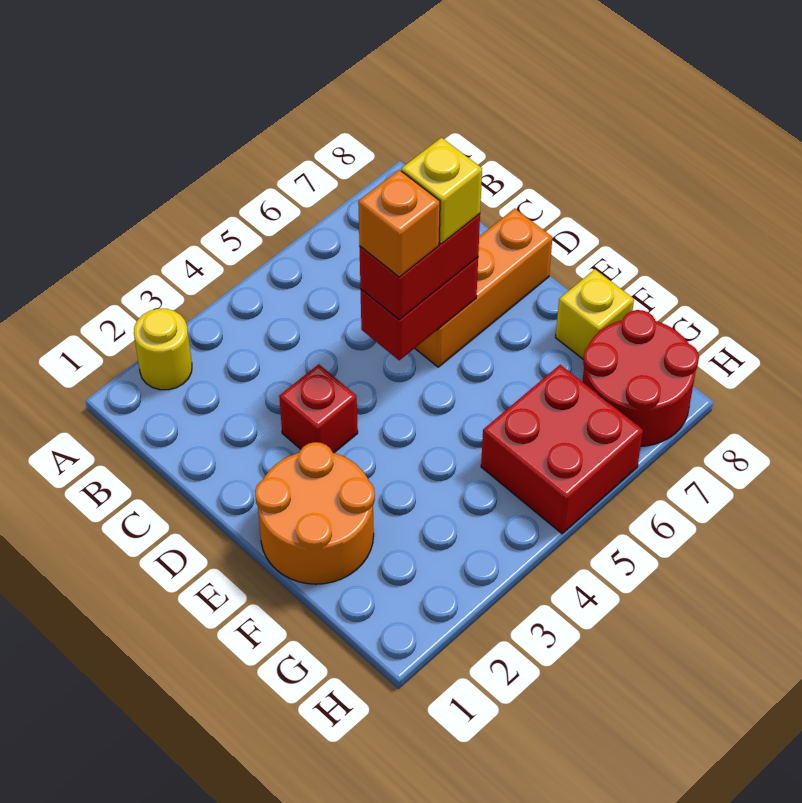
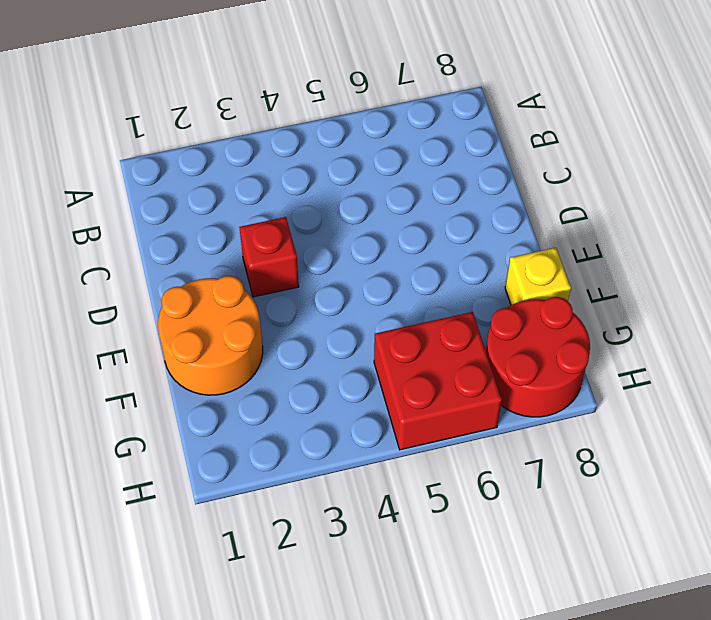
none -> yellow round brick A2 level 1
none -> orange brick D6:D8 level 1

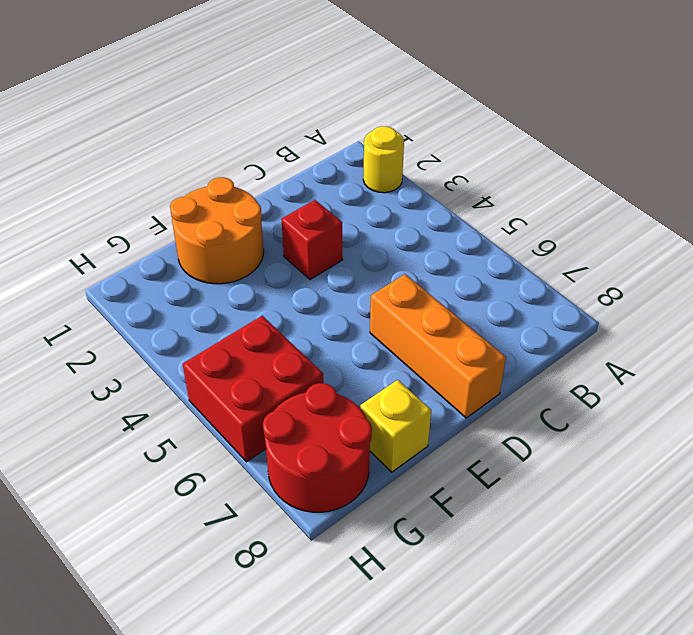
none -> red brick D5:D6 level 2
none -> red brick D5:D6 level 3

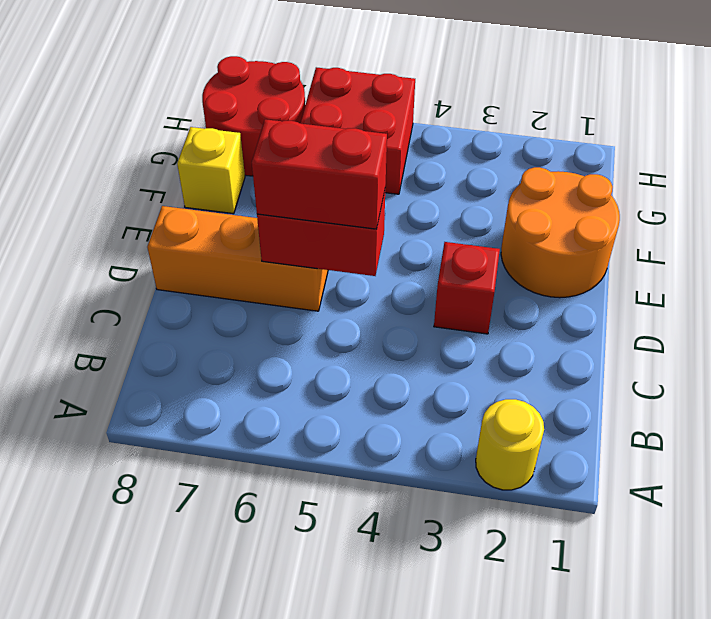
none -> orange brick D5 level 4
none -> yellow brick D6 level 4

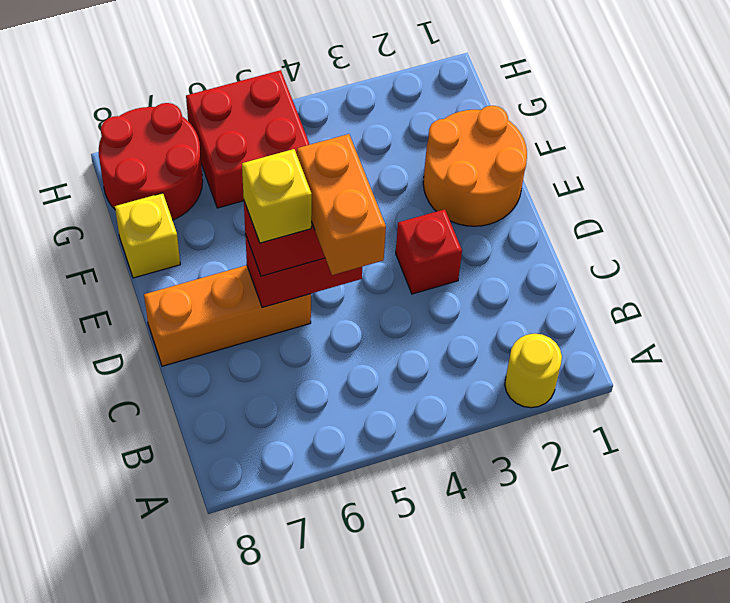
orange brick C5:D5 level 4 -> orange brick D5 level 4

